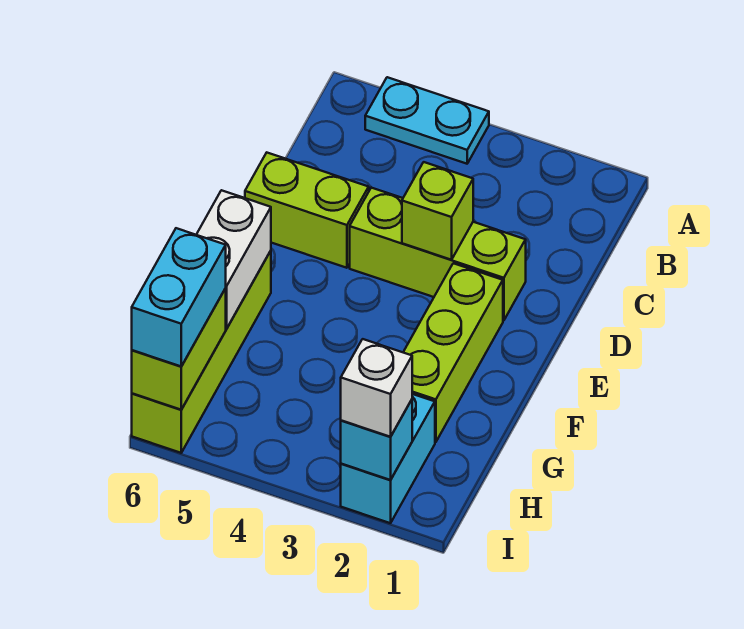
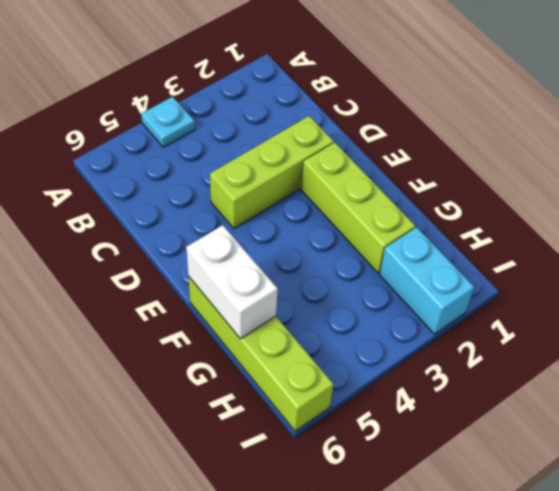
cyan plate A4 level 1 -> cyan plate A4:A5 level 1
none -> lime brick D5:D6 level 1
none -> lime brick D3 level 2
none -> lime brick H6:I6 level 2

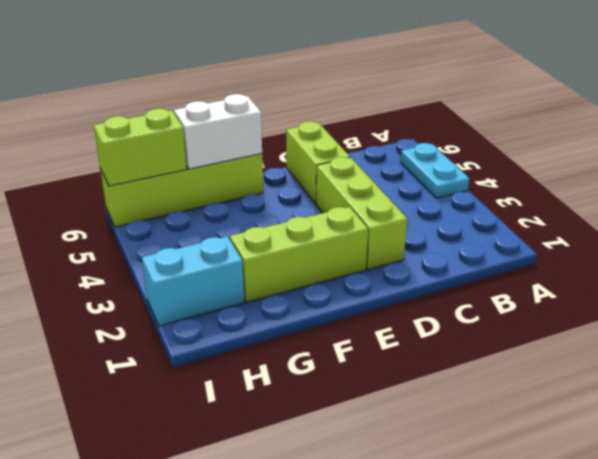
none -> lime brick D3 level 2
none -> cyan brick I2 level 2
none -> cyan brick H6:I6 level 3

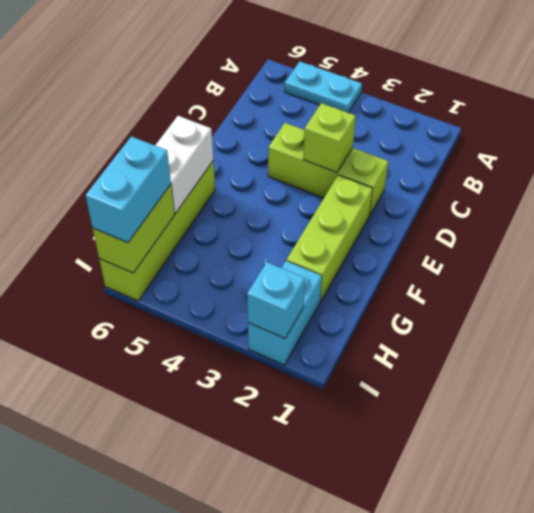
none -> lime brick D5:D6 level 1
none -> white brick I2 level 3

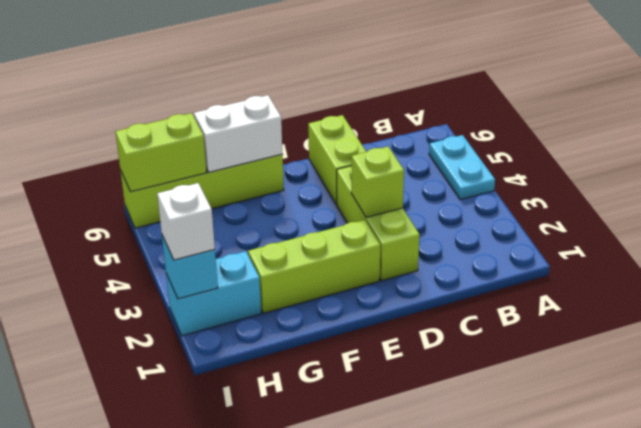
none -> cyan brick H6:I6 level 3

